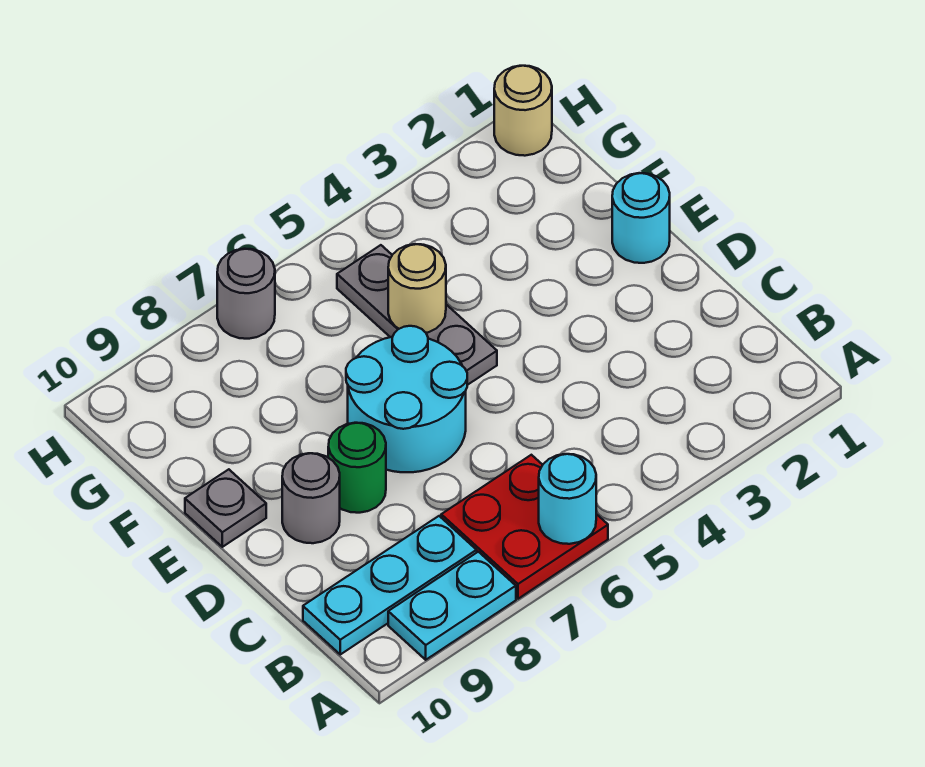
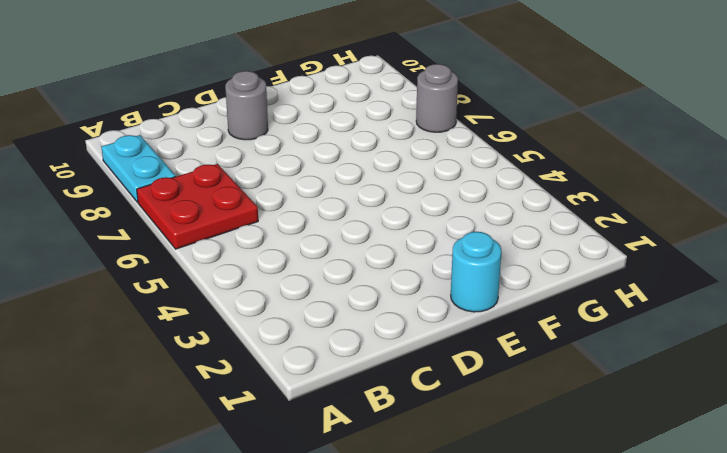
none -> cyan plate B8:B10 level 1
none -> cyan round brick D6:E7 level 1
none -> green round brick D8 level 1

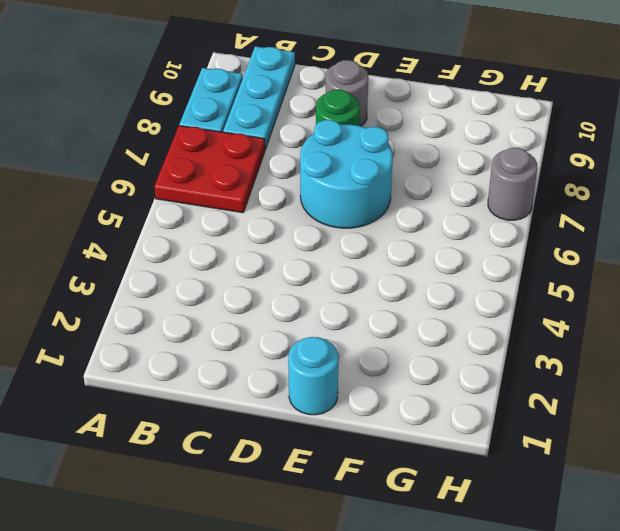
none -> grey plate E5:G5 level 1
none -> grey plate E10 level 1
none -> tan round brick H1 level 1

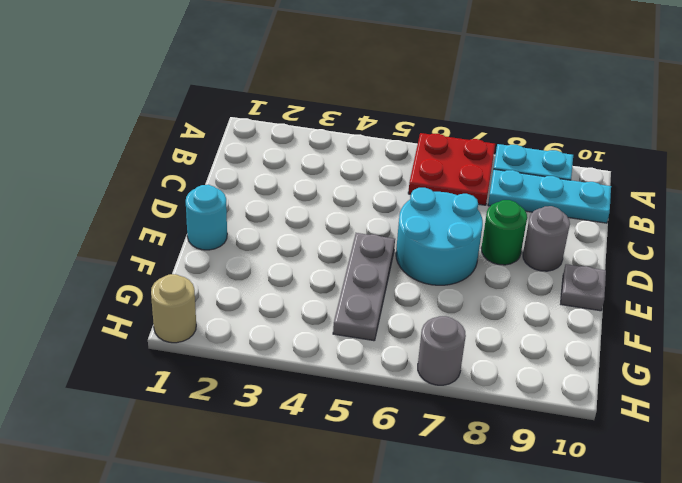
none -> cyan round brick A6 level 2
none -> tan round brick F5 level 2

